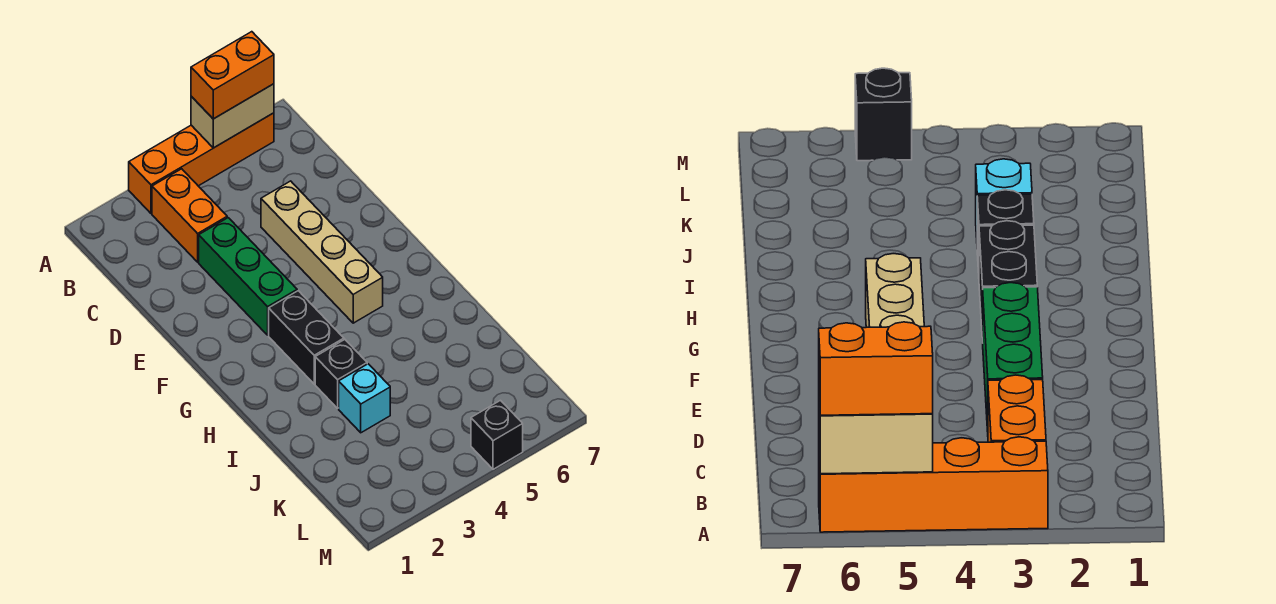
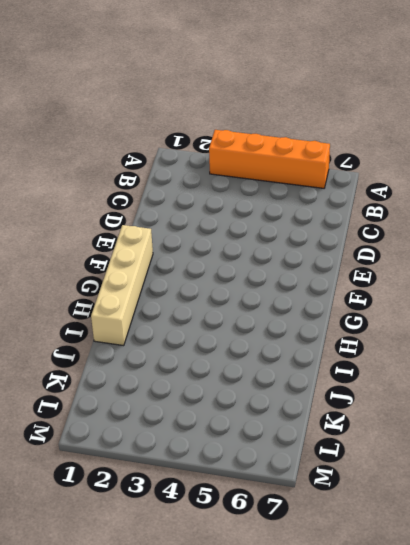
tan brick F1:I1 level 1 -> tan brick D5:G5 level 1
none -> orange brick B3:C3 level 1
none -> green brick D3:F3 level 1

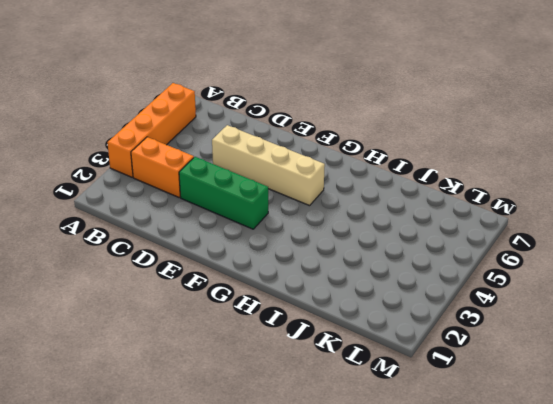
none -> black brick G3:H3 level 1
none -> black brick I3 level 1

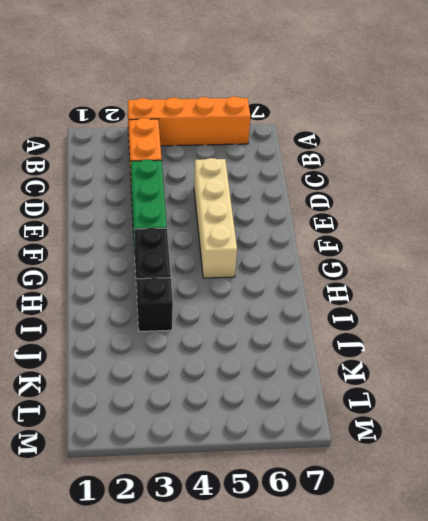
none -> cyan brick J3 level 1
none -> black brick M5 level 1

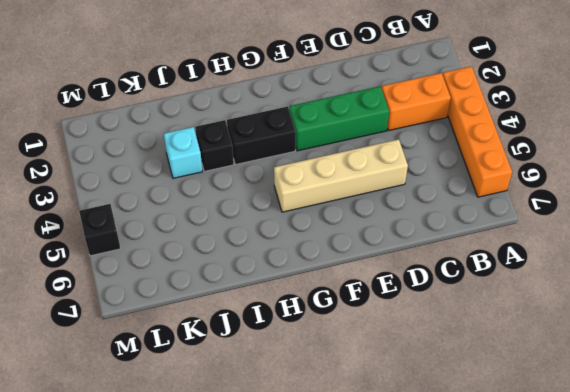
none -> tan brick A5:A6 level 2
none -> orange brick A5:A6 level 3

